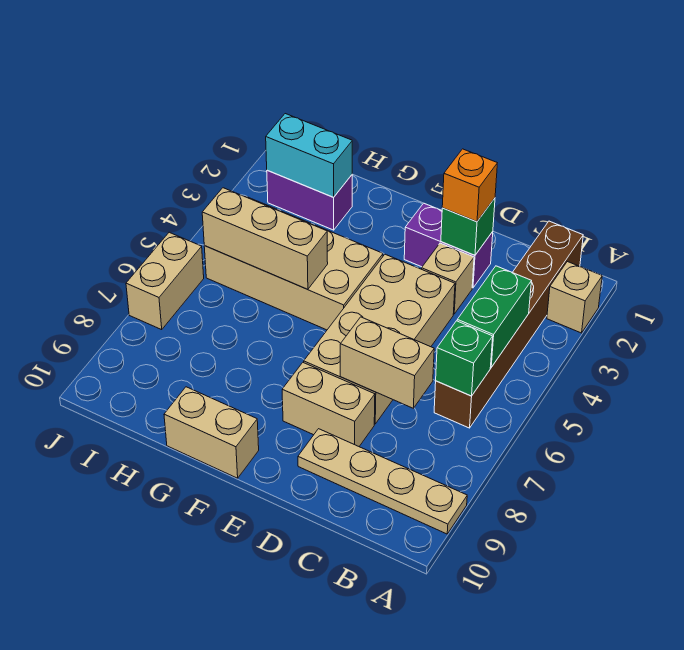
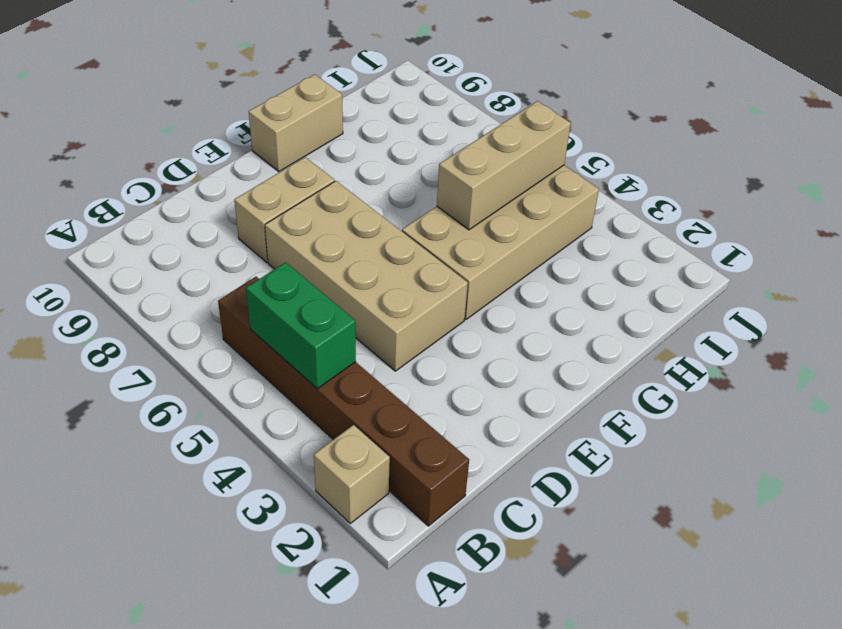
none -> tan plate A9:D9 level 1
none -> purple brick D2:E2 level 1
none -> tan brick D3 level 1

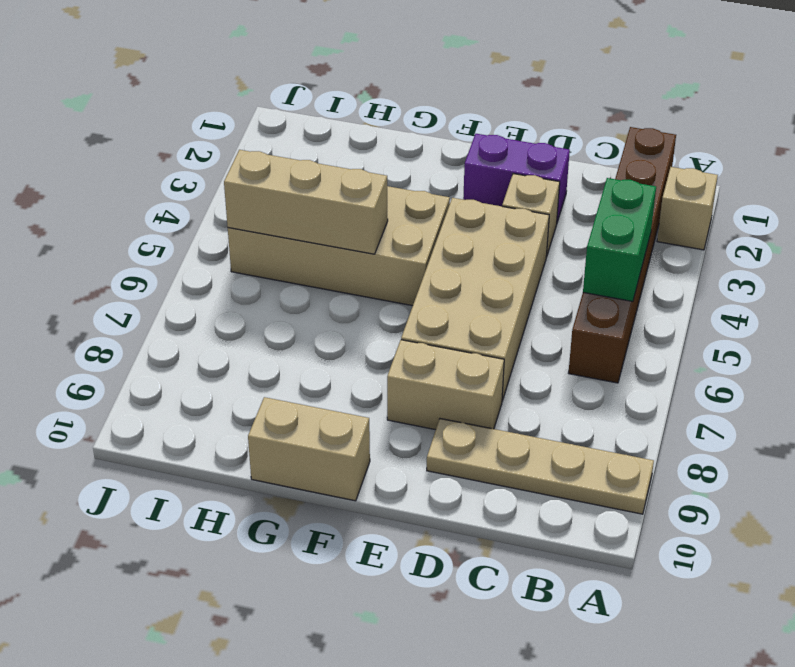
none -> purple brick H2:I2 level 1
none -> tan brick J6:J7 level 1
none -> green brick B6 level 2

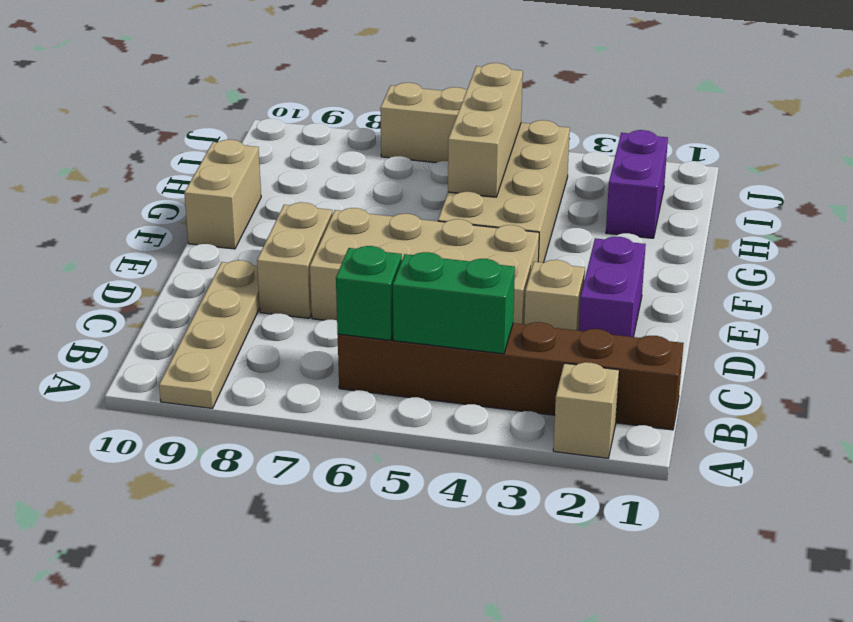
none -> tan brick C7:D7 level 2
none -> green brick D2 level 2
none -> cyan brick H2:I2 level 2

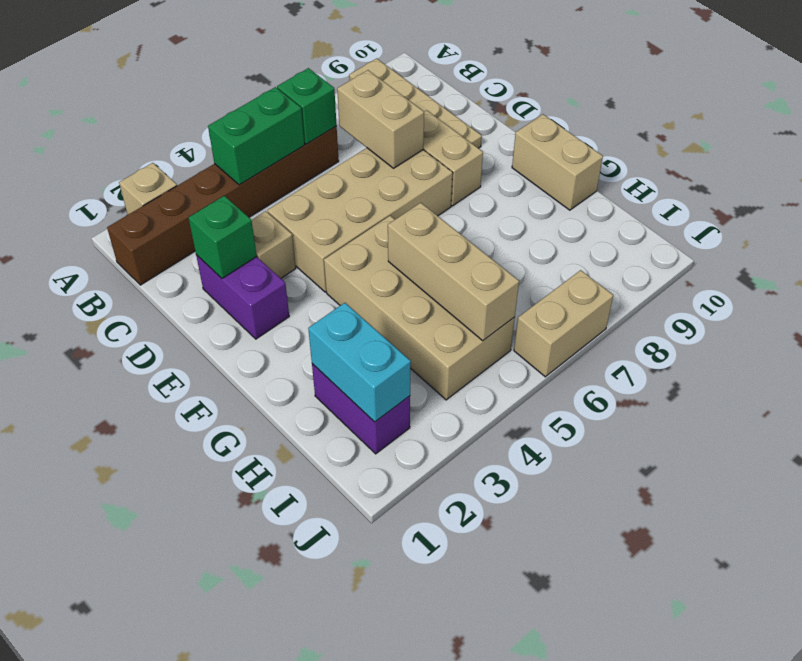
none -> orange brick D2 level 3

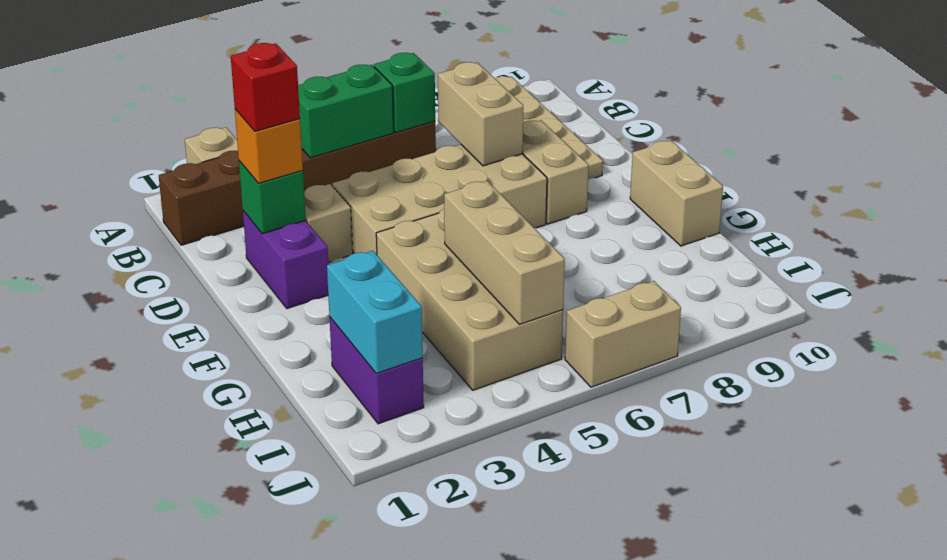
red brick D2 level 4 -> none

